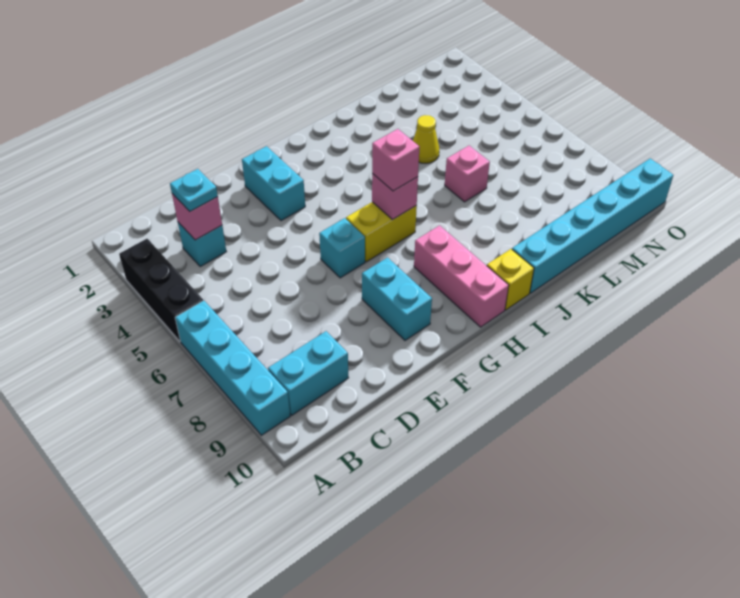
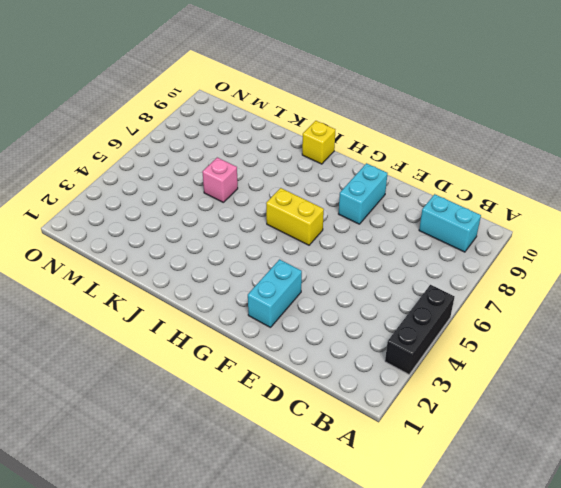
none -> cyan brick A6:A9 level 1
none -> cyan brick C3 level 1
none -> cyan brick F6 level 1

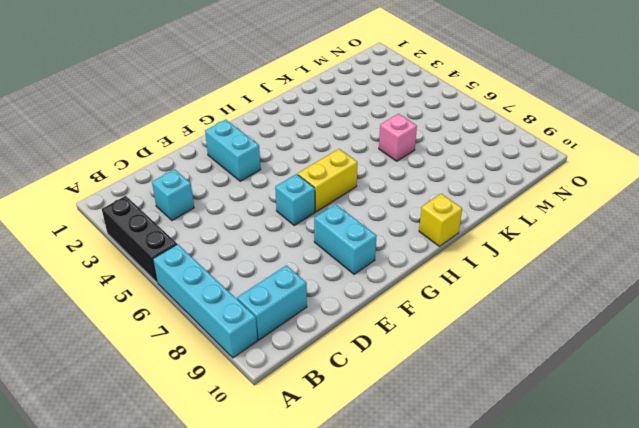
none -> pink brick H8:H10 level 1
none -> cyan brick J10:O10 level 1
none -> yellow cone K4 level 1

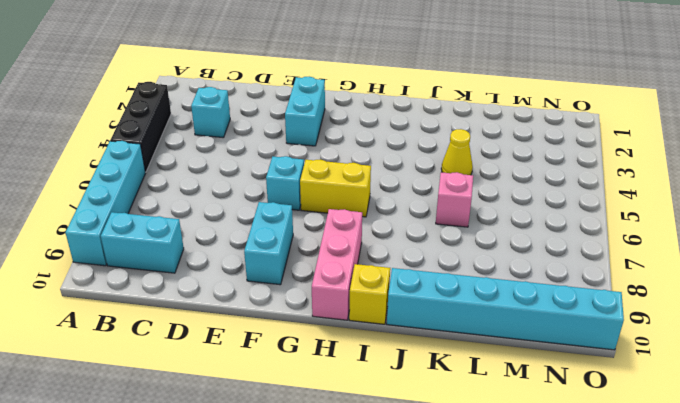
none -> pink brick C3 level 2
none -> pink brick H6 level 2
none -> cyan plate C3 level 3

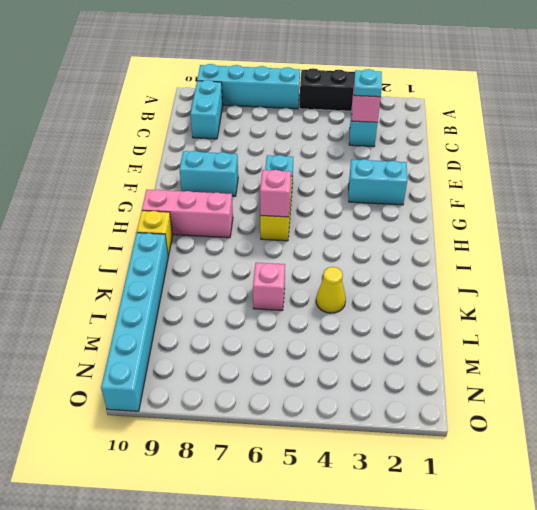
none -> pink brick H6 level 3

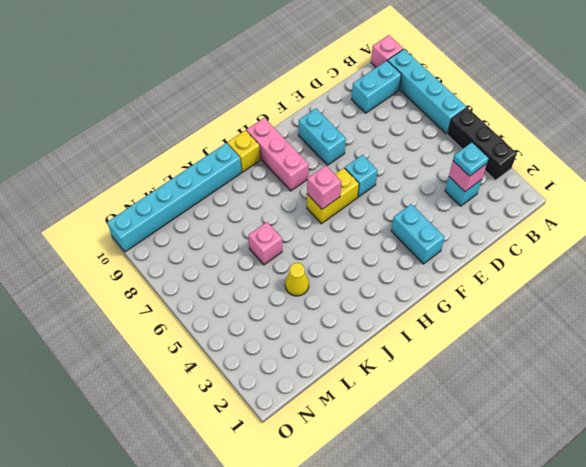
pink brick A10 level 1 -> pink brick H6 level 3

